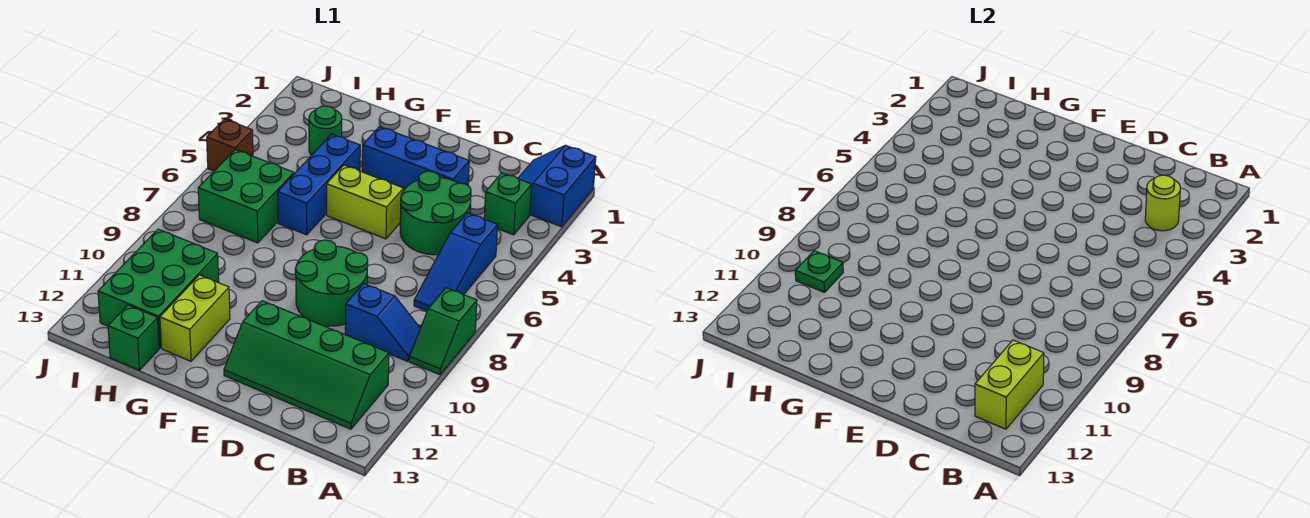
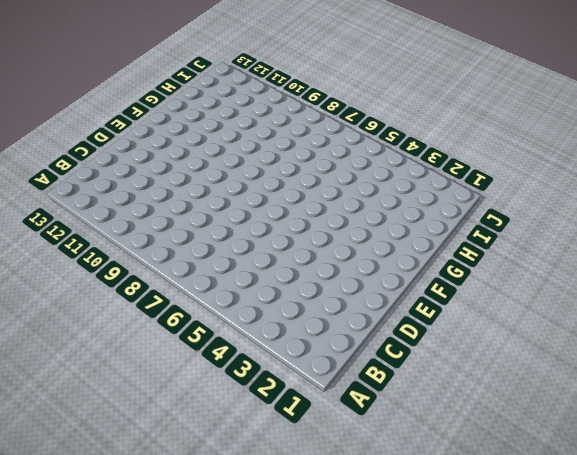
none -> blue slope A1:B2 level 1 top A
none -> green slope A8:A9 level 1 top 8
none -> green brick B3 level 1

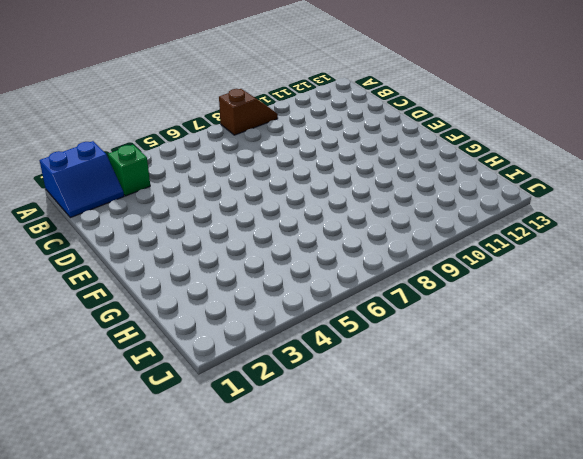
brown slope A8:A9 level 1 top 8 -> green slope A8:A9 level 1 top 8
none -> blue slope B5:B7 level 1 top 5
none -> blue slope B9:C9 level 1 top C
none -> green slope B11:E12 level 1 top 11

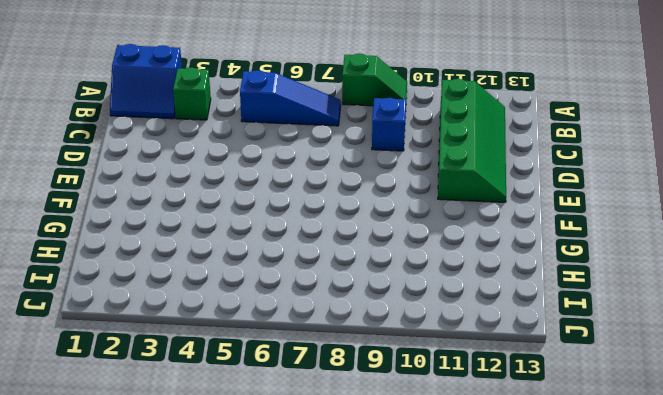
none -> green round brick C4:D5 level 1
none -> blue brick D3:F3 level 1
none -> green round brick D8:E9 level 1

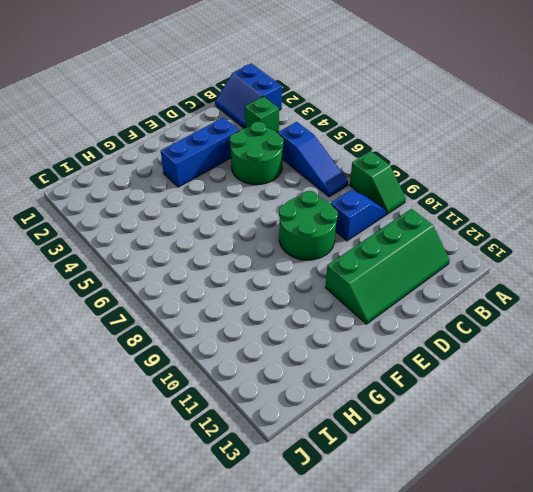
none -> lime brick E5:F5 level 1
none -> blue brick G4:G6 level 1
none -> lime brick G11:G12 level 1

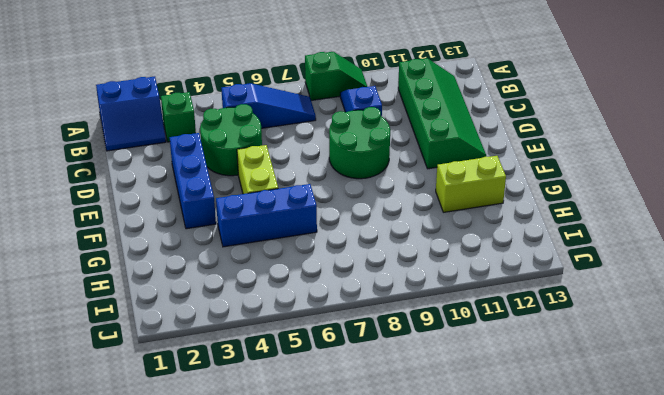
none -> green round brick H3 level 1
none -> green brick H6:I7 level 1
none -> green brick H10:I12 level 1

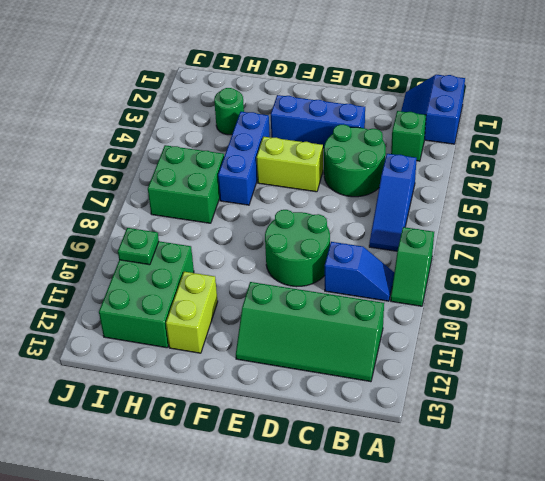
none -> green brick H13 level 1
none -> brown brick J5 level 1
none -> lime round brick B3 level 2

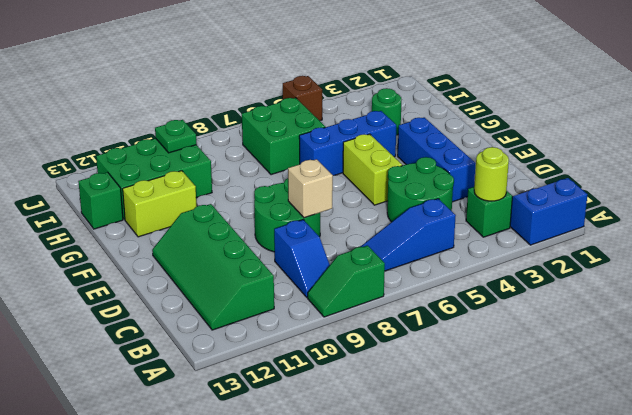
tan brick D8 level 2 -> none
none -> lime brick B11:B12 level 2

